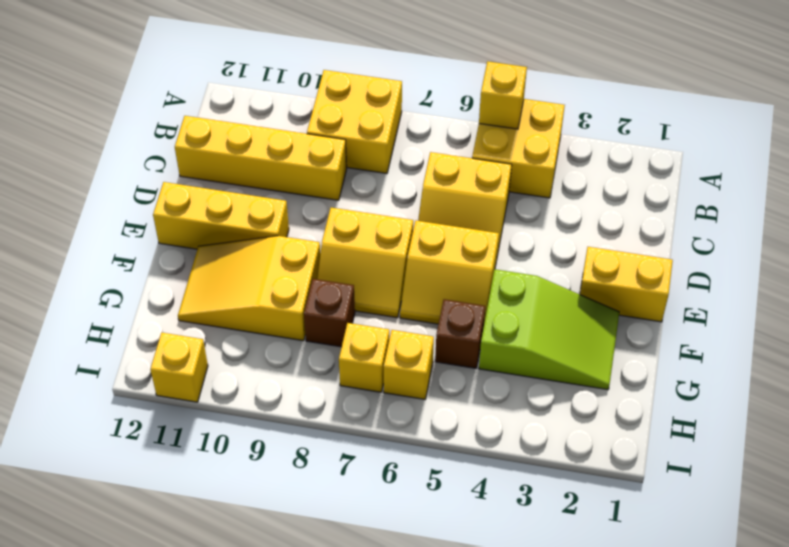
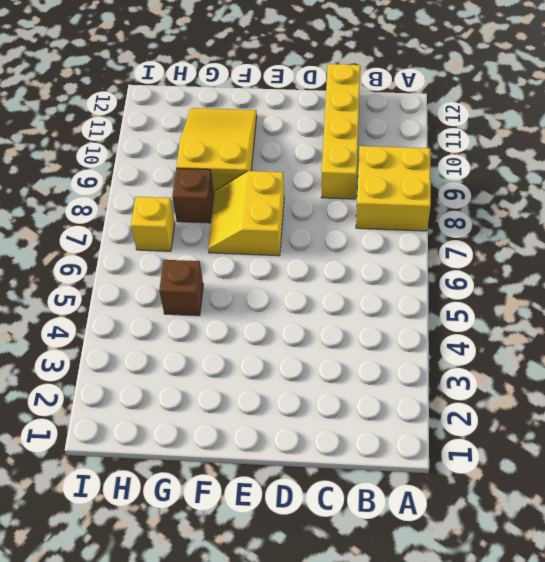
none -> yellow brick A4:B5 level 1
none -> yellow slope C5:D6 level 1 top C
none -> yellow brick E1:E2 level 1

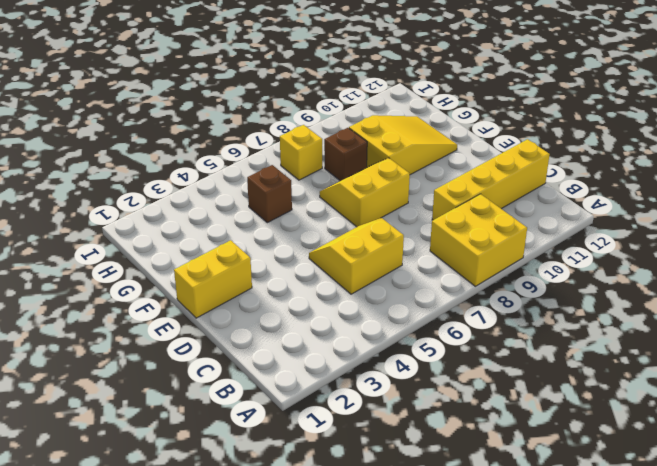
none -> yellow brick A4:B5 level 1
none -> yellow slope E5:F6 level 1 top E
none -> yellow brick E10:E12 level 1

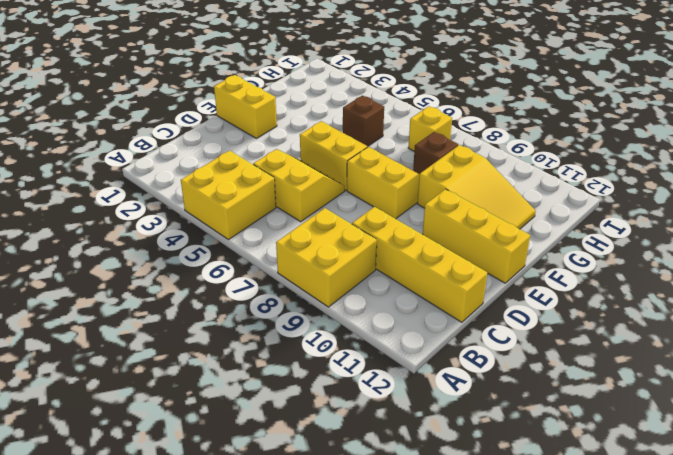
none -> lime slope F2:G4 level 1 top 4
none -> yellow brick H6 level 1
none -> yellow brick I11 level 1

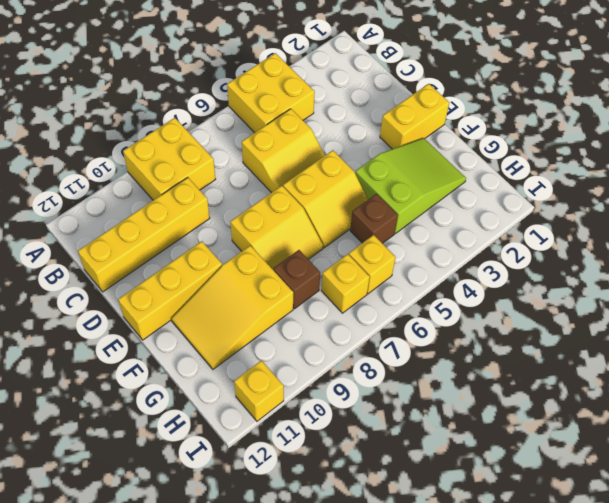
none -> yellow brick A5 level 2

